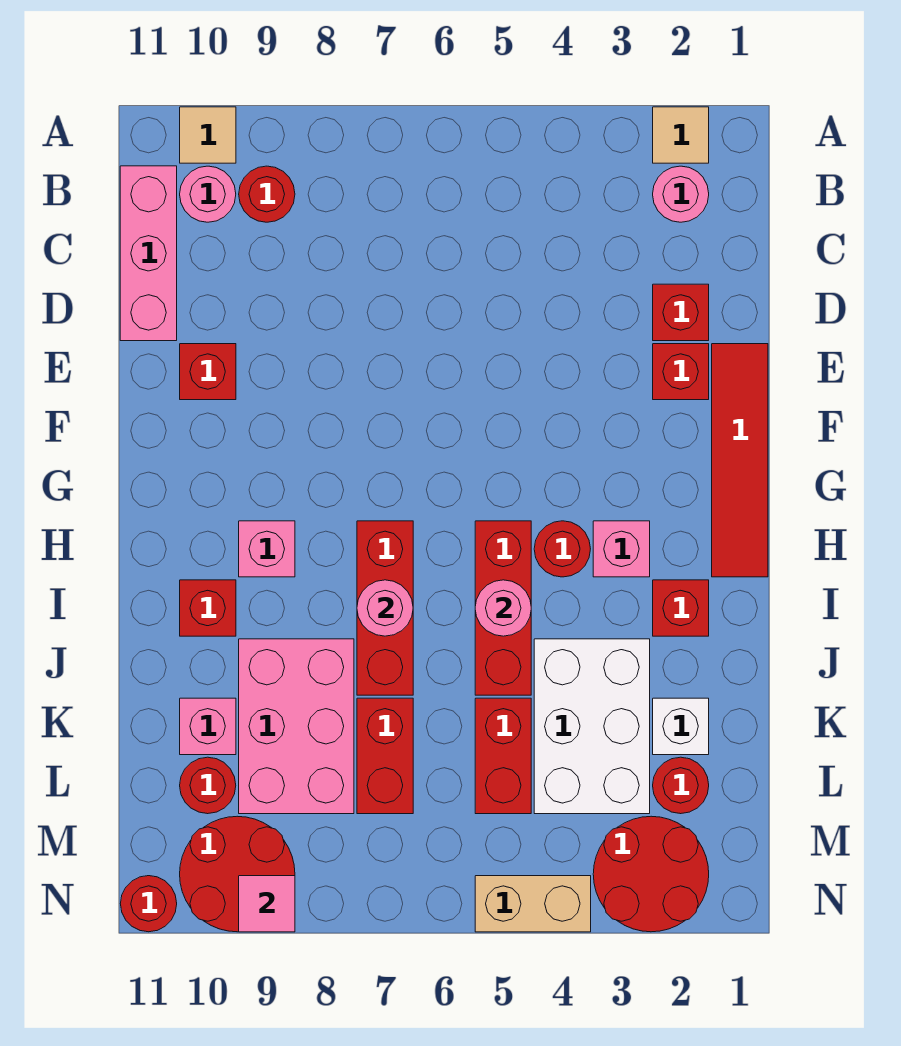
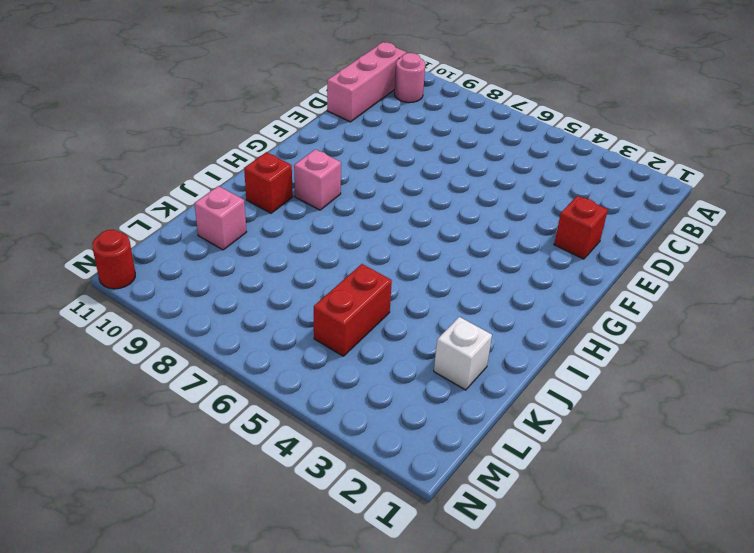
none -> tan tile A2 level 1
none -> tan tile A10 level 1
none -> pink round brick B2 level 1
none -> red round brick B9 level 1

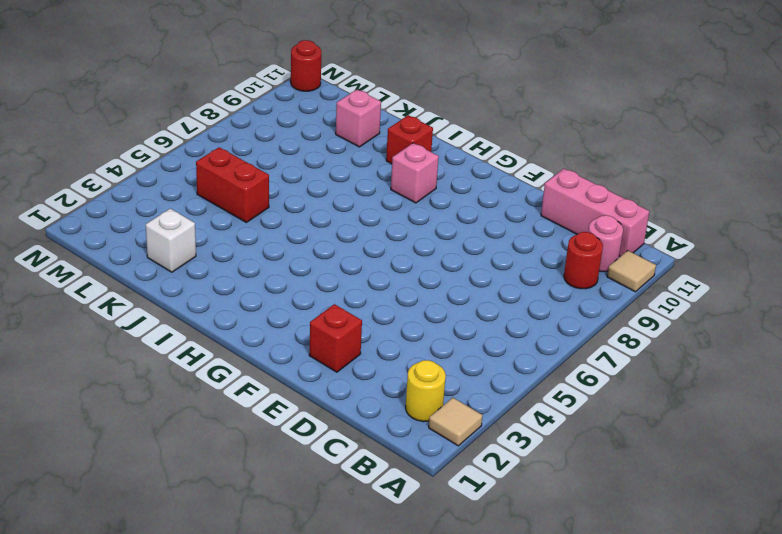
yellow round brick B2 level 1 -> pink round brick B2 level 1
none -> red brick D2 level 1
none -> red tile E1:H1 level 1
none -> red brick E10 level 1
none -> pink brick H3 level 1

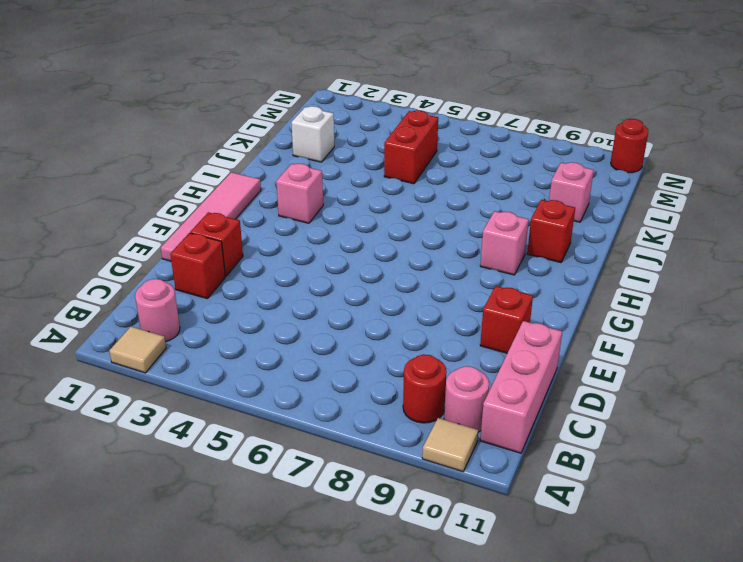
pink tile E1:H1 level 1 -> red tile E1:H1 level 1
none -> red round brick H4 level 1
none -> red brick H5:J5 level 1
none -> red brick H7:J7 level 1
none -> red brick I2 level 1

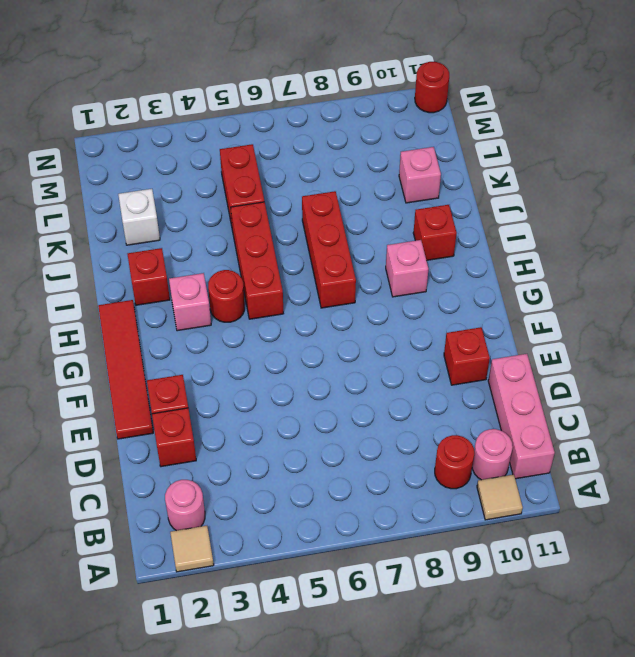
none -> white brick J3:L4 level 1
none -> pink brick J8:L9 level 1
none -> red brick K7:L7 level 1
none -> red round brick L2 level 1

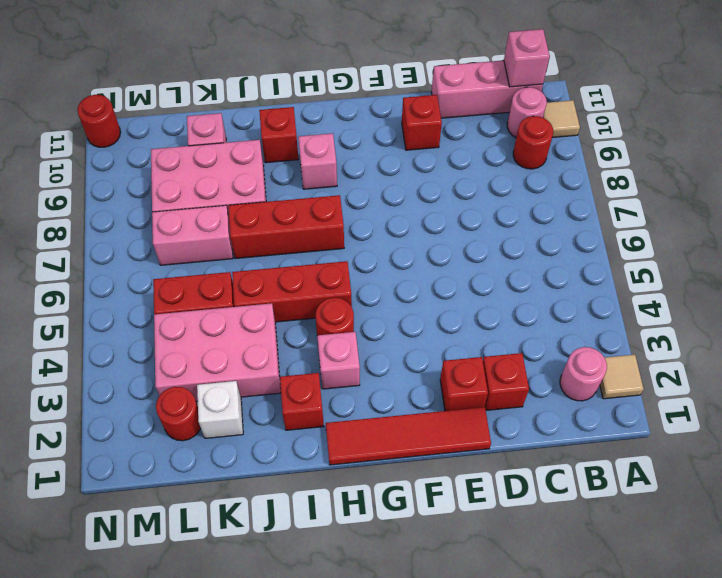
pink brick B11 level 2 -> none
pink brick J3:L4 level 1 -> white brick J3:L4 level 1
pink brick K7:L7 level 1 -> red brick K7:L7 level 1
none -> red round brick L10 level 1
none -> red round brick M2:N3 level 1
none -> red round brick M9:N10 level 1
none -> tan brick N4:N5 level 1

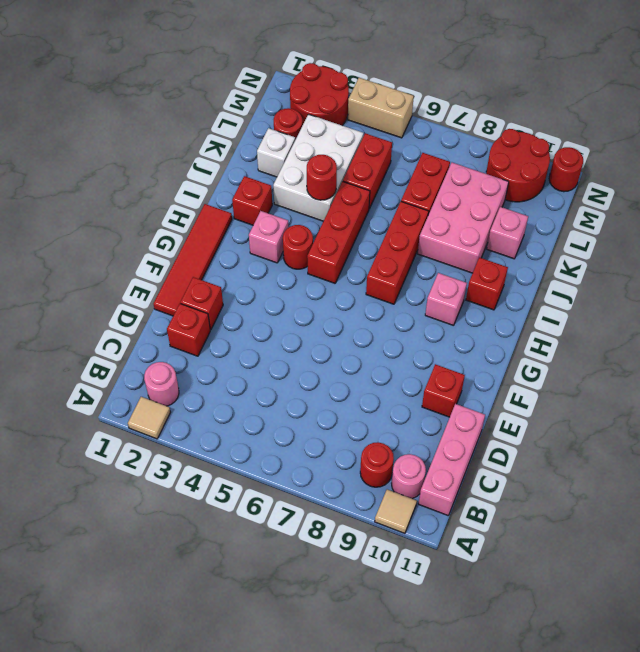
red round brick J4 level 2 -> red round brick L10 level 1
none -> pink round brick I5 level 2
none -> pink round brick I7 level 2
none -> pink tile N9 level 2

